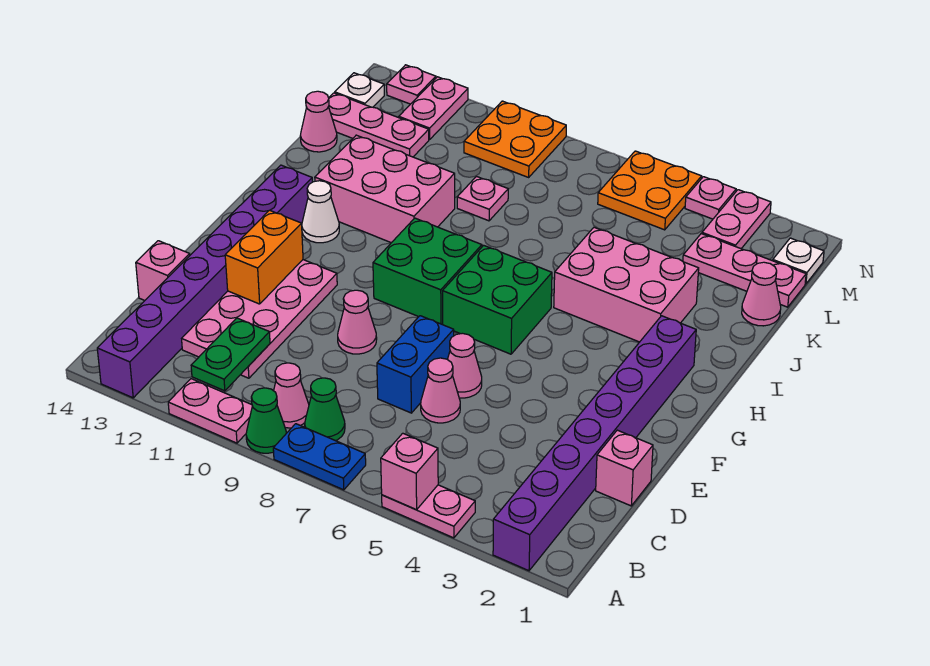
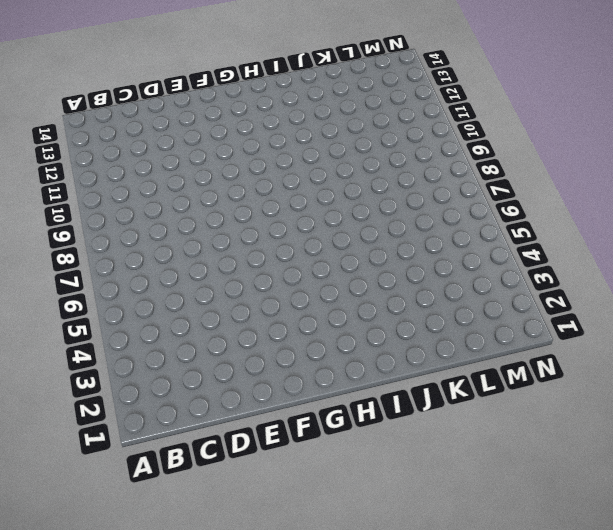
none -> purple brick A2:H2 level 1
none -> pink plate A4:A5 level 1
none -> blue plate A7:A8 level 1
none -> green cone A9 level 1

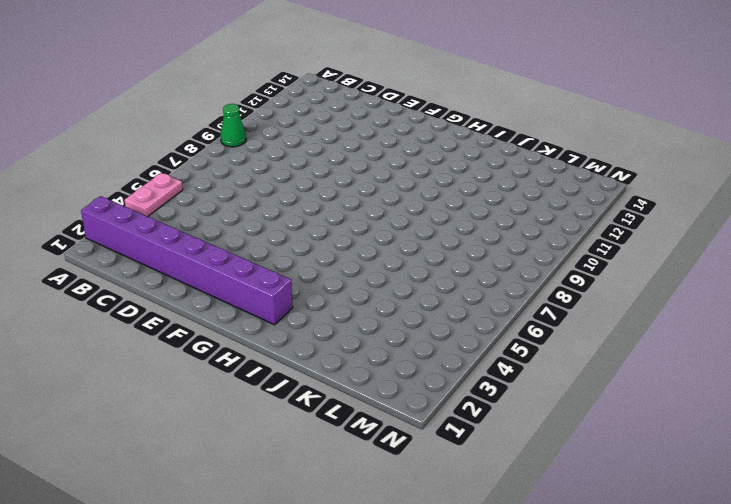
none -> blue plate A7:A8 level 1
none -> pink plate A10:A11 level 1
none -> purple brick A13:H13 level 1
none -> green cone B8 level 1

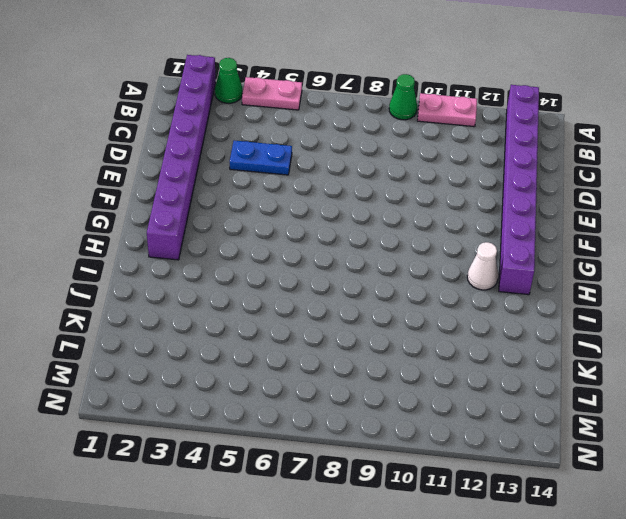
green cone A3 level 1 -> green cone B8 level 1
blue plate D4:D5 level 1 -> blue plate A7:A8 level 1
none -> pink cone B9 level 1
none -> pink plate C11:F12 level 1
none -> pink brick D1 level 1
none -> pink cone D6 level 1

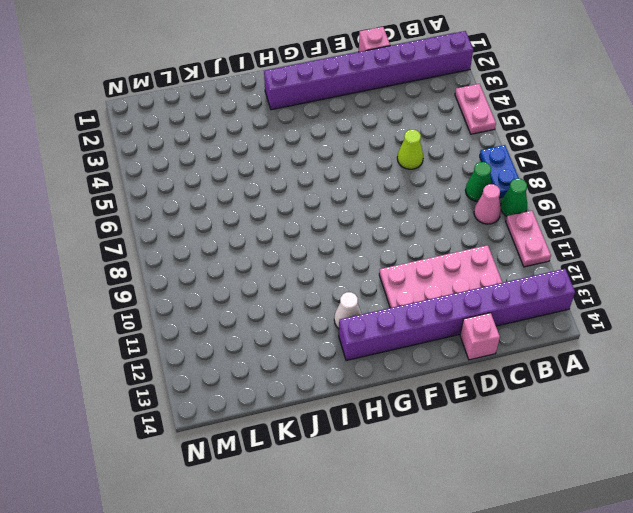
lime cone D6 level 1 -> pink cone D6 level 1
none -> blue brick D7:E7 level 1
none -> pink cone E6 level 1
none -> pink cone E9 level 1
none -> green brick G6:H7 level 1

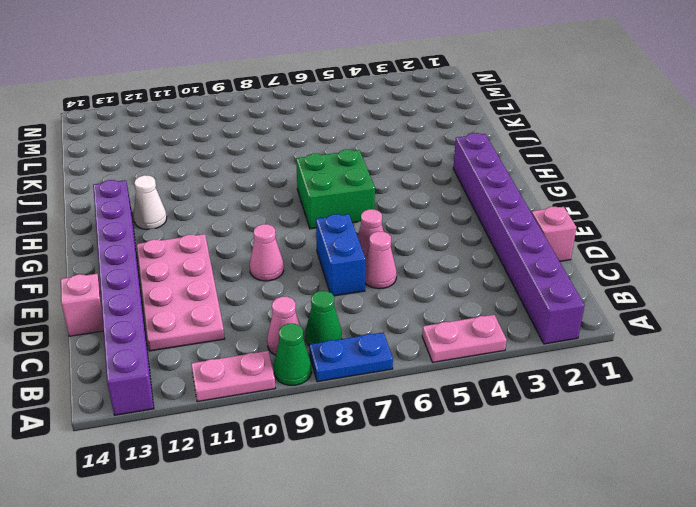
none -> green brick G8:H9 level 1
none -> pink brick I3:J5 level 1
none -> pink brick I10:J12 level 1
none -> pink cone K1 level 1

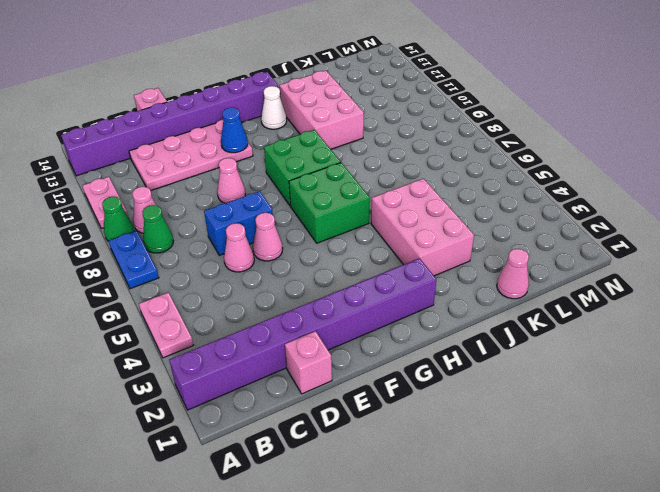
blue cone F11 level 2 -> none
none -> pink plate K9 level 1
none -> pink cone K14 level 1
none -> pink plate L1:L3 level 1
none -> pink plate L12:L14 level 1

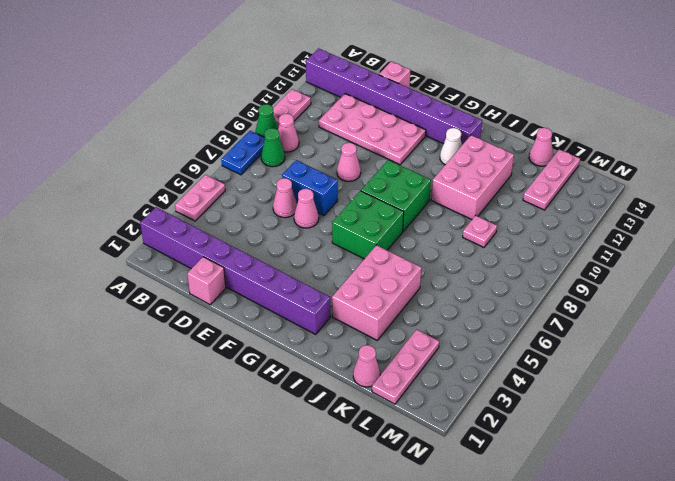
none -> white plate M1 level 1
none -> pink plate M3:N3 level 1
none -> orange plate M5:N6 level 1
none -> orange plate M9:N10 level 1

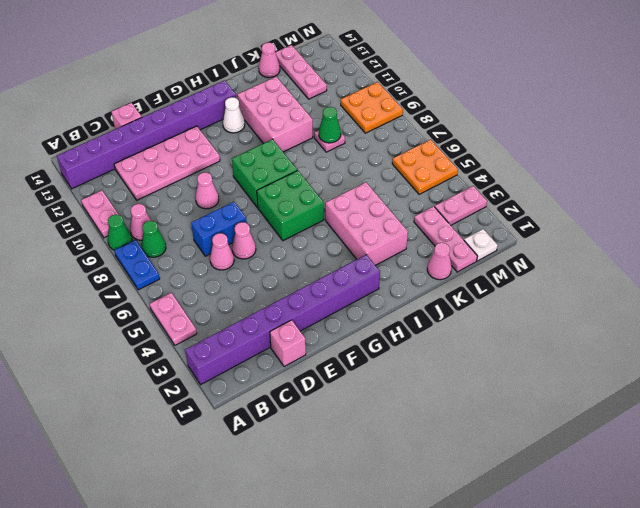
green cone K9 level 2 -> none
none -> pink plate M12:N12 level 1
none -> white plate M14 level 1
none -> pink plate N4 level 1
none -> pink plate N13 level 1

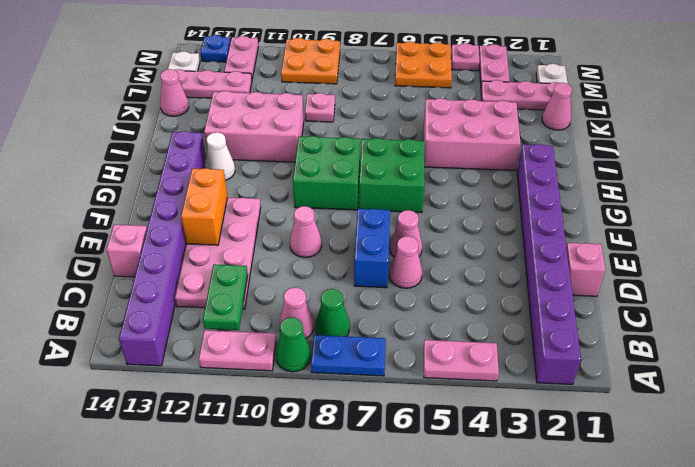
blue plate N13 level 1 -> pink plate N13 level 1
none -> pink brick A5 level 2

